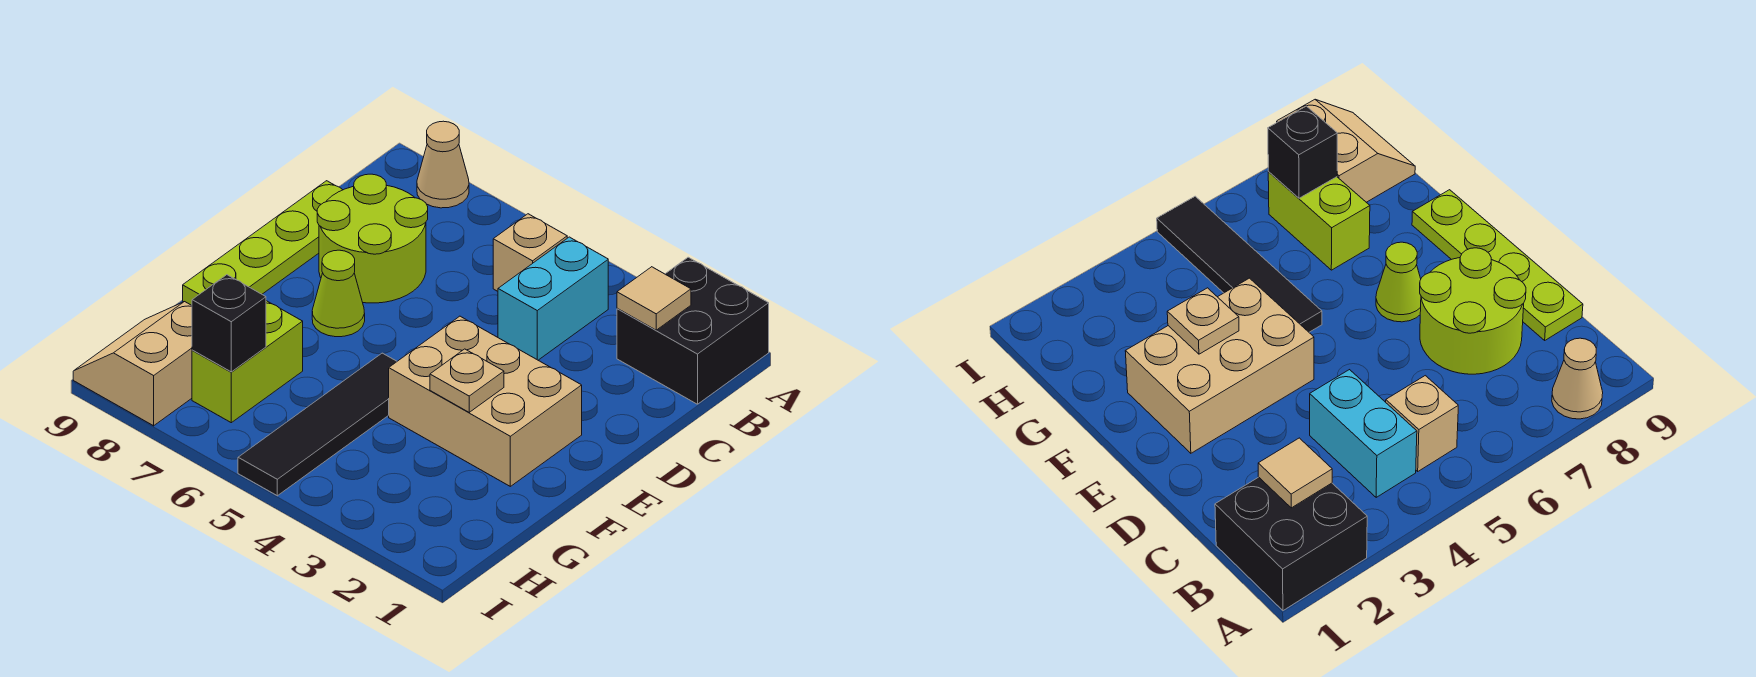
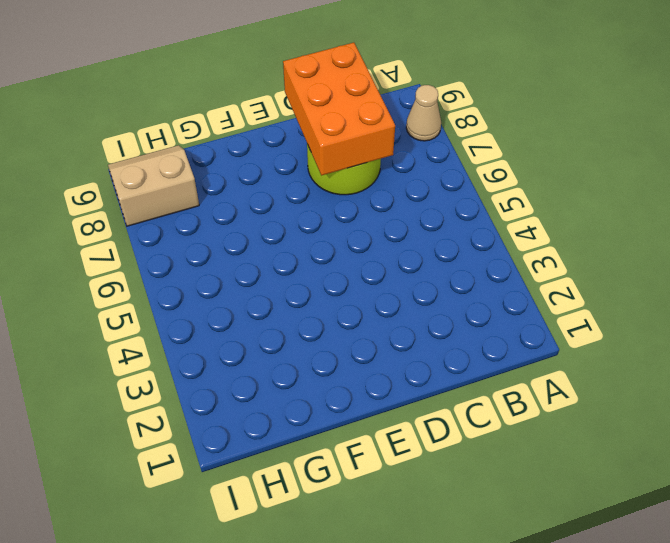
orange brick C7:D9 level 2 -> none
none -> black brick A1:B2 level 1
none -> cyan brick B4:C4 level 1
none -> tan brick B5 level 1

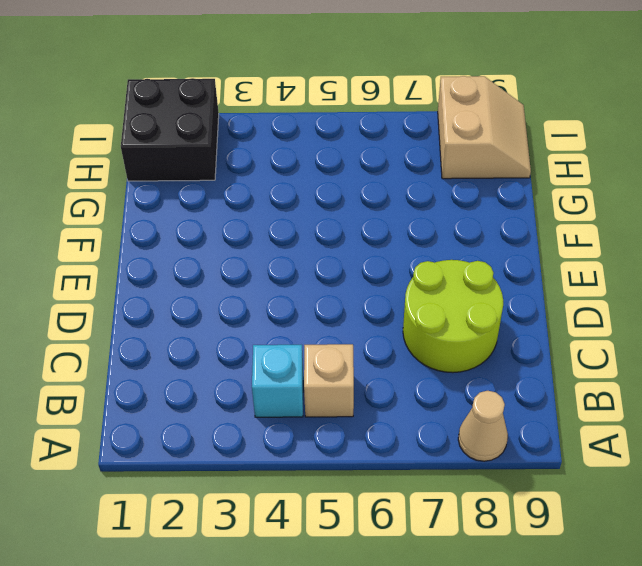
cyan brick B4 level 1 -> cyan brick B4:C4 level 1
black brick H1:I2 level 1 -> black brick A1:B2 level 1
none -> lime plate C9:F9 level 1
none -> tan brick E2:F4 level 1
none -> lime cone E7 level 1

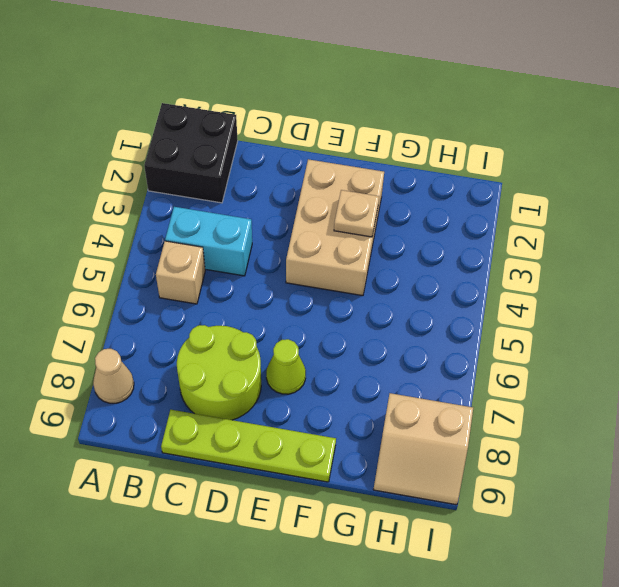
none -> black tile F5:I5 level 1
none -> lime brick G7:H7 level 1
none -> tan tile B2 level 2

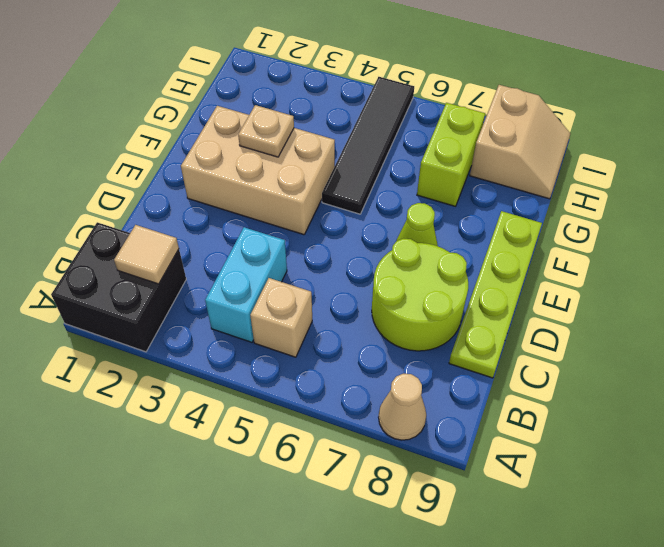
none -> black brick H7 level 2

